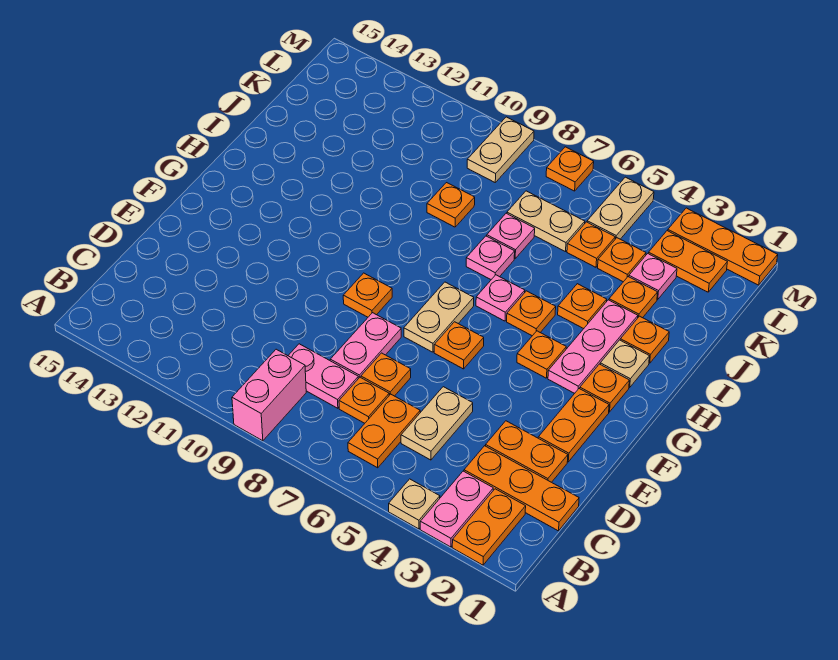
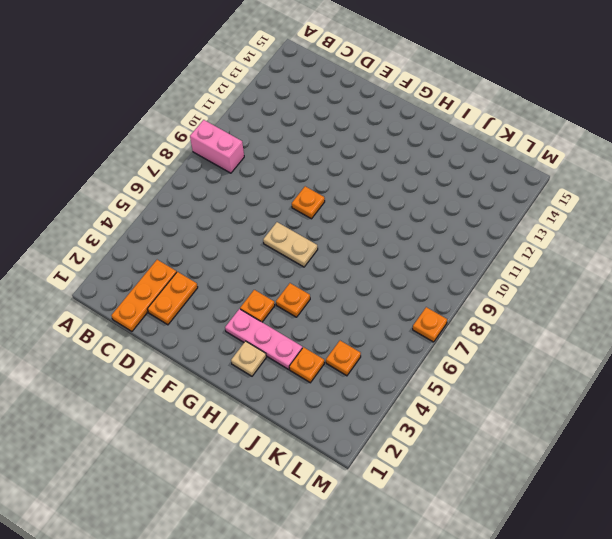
none -> orange plate A2:B2 level 1
none -> pink plate A3:B3 level 1
none -> tan plate A4 level 1
none -> orange plate B6:C6 level 1

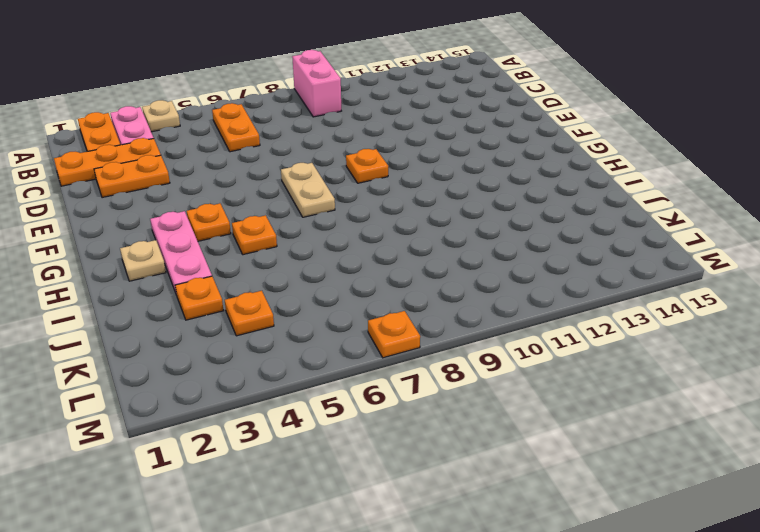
none -> tan plate C5:D5 level 1
none -> orange plate C7 level 1
none -> pink plate C8:C9 level 1
none -> orange plate D7 level 1

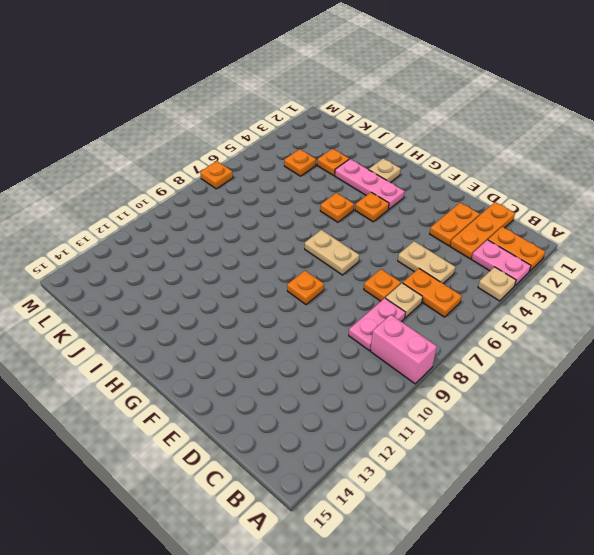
tan plate C7 level 1 -> orange plate C7 level 1
none -> pink plate D8:E8 level 1
none -> orange plate E2:F2 level 1
none -> orange plate F6 level 1
none -> orange plate G2 level 1

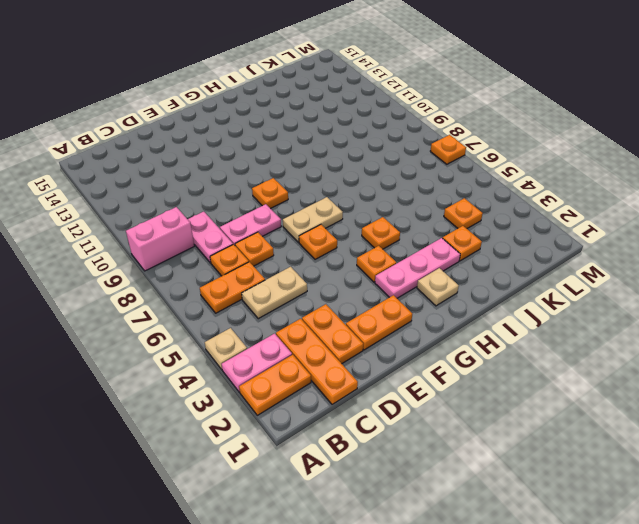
none -> orange plate G2 level 1
none -> pink plate H6 level 1
none -> orange plate I2 level 1
none -> orange plate I4 level 1

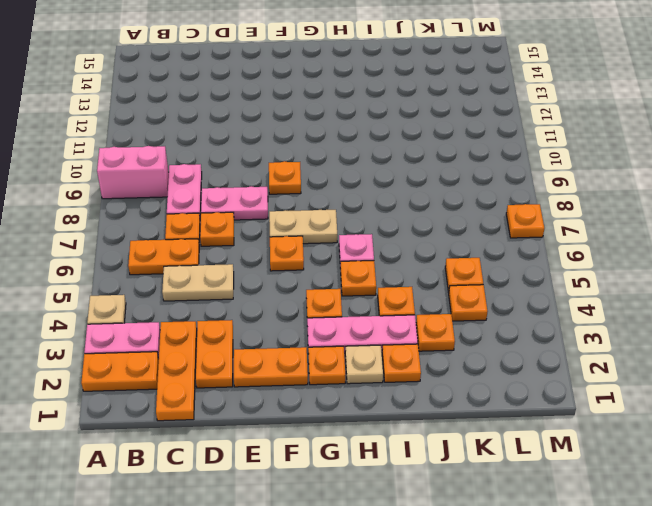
none -> pink plate I7 level 1
none -> pink plate J7 level 1
none -> orange plate J9 level 1
none -> pink plate K3 level 1

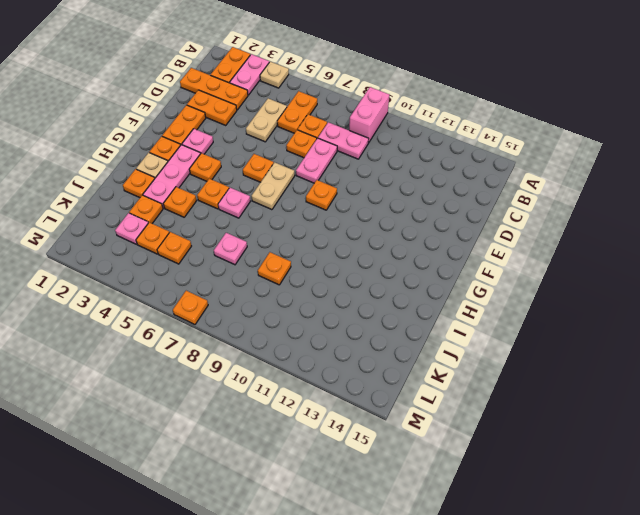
pink plate F3 level 1 -> pink plate I7 level 1
none -> tan plate K6:K7 level 1
none -> orange plate L2:L3 level 1
none -> tan plate L5:M5 level 1
none -> tan plate L9:M9 level 1

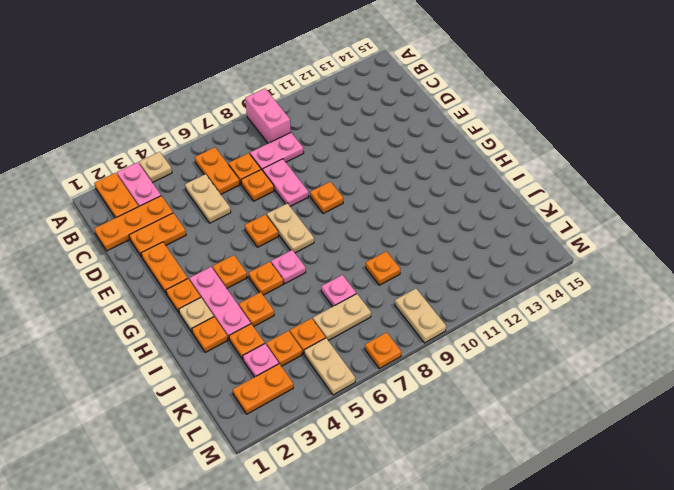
none -> pink plate I7 level 1
none -> orange plate M1:M3 level 1

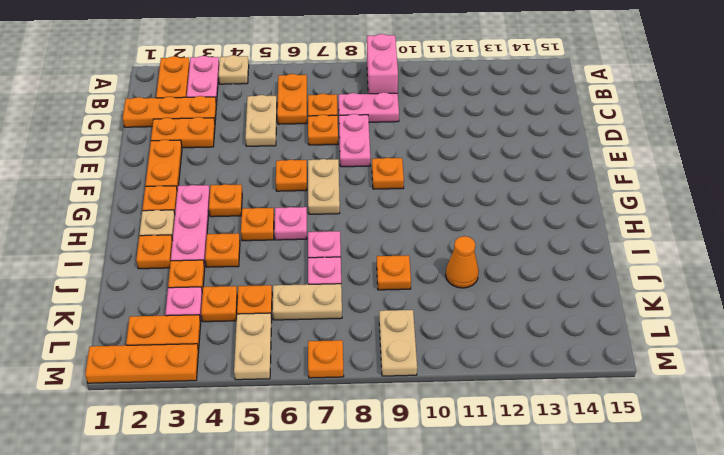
orange cone J11 level 1 -> none

